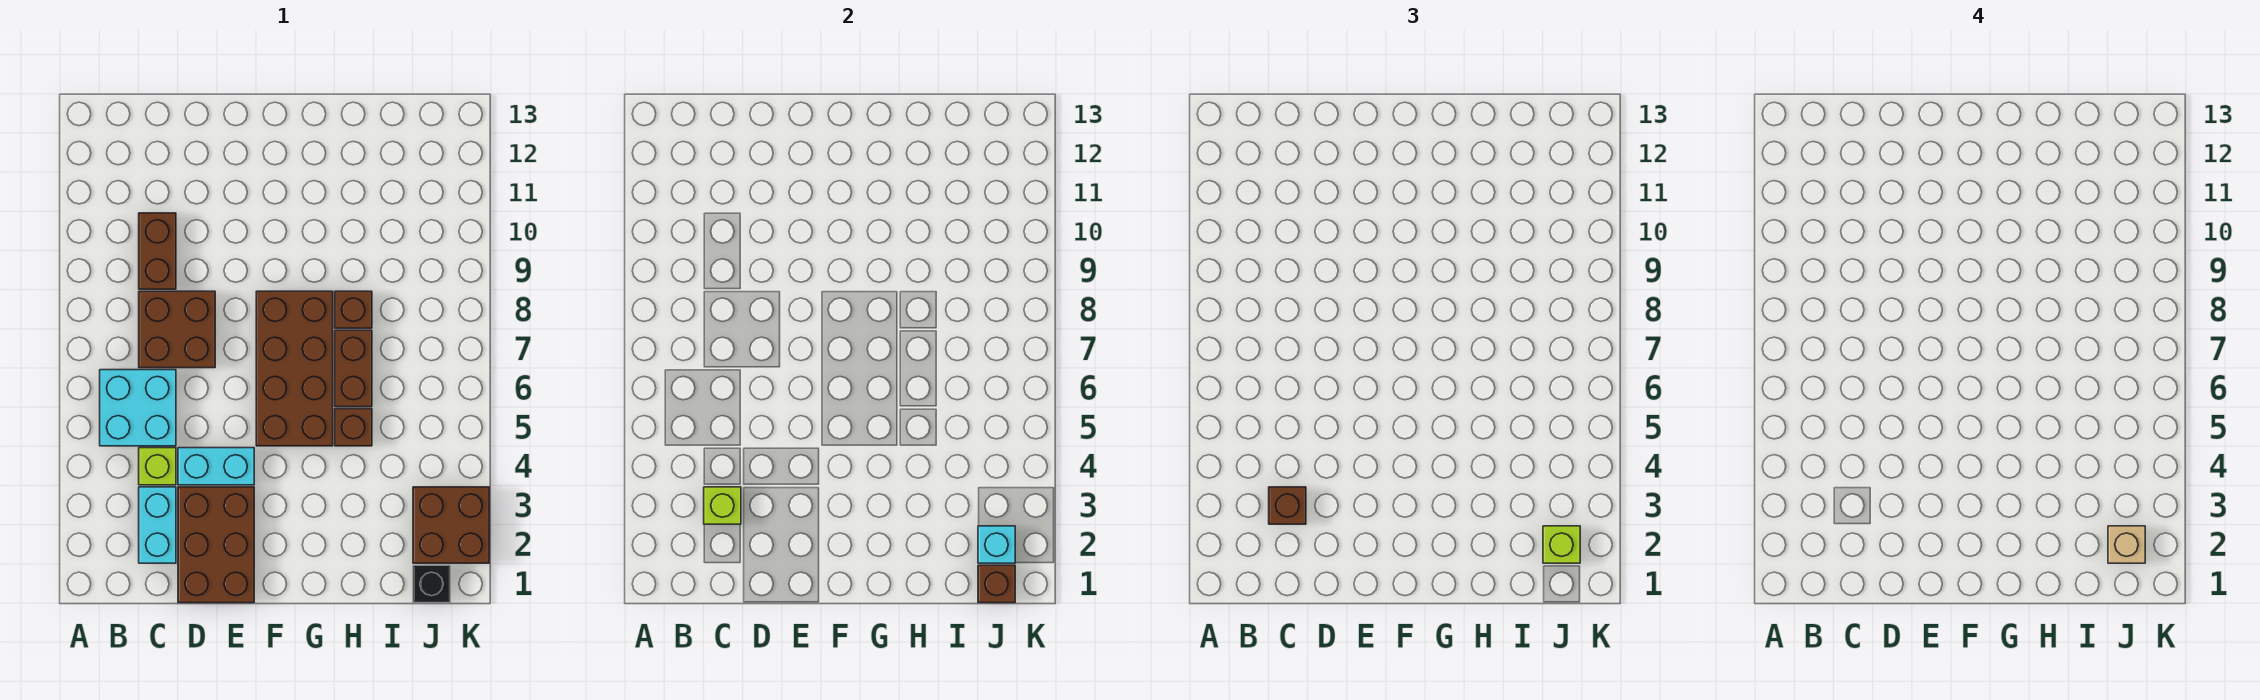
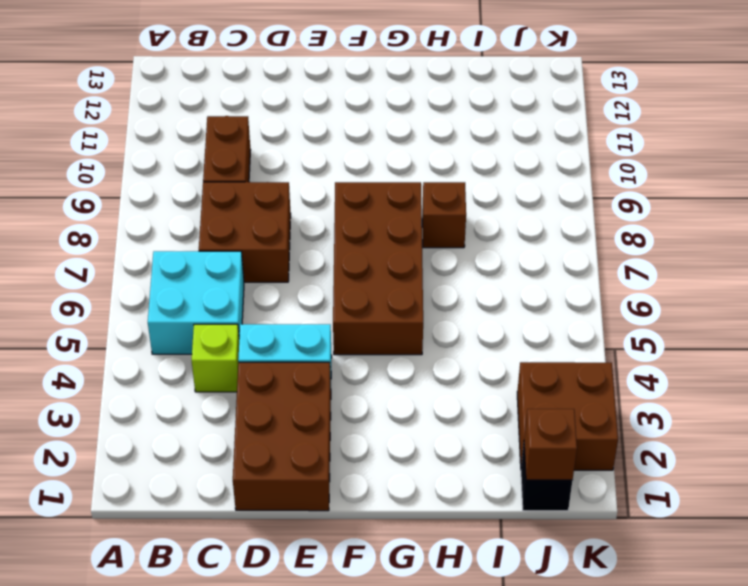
none -> cyan brick C2:C3 level 1
none -> brown brick H5 level 1
none -> brown brick H6:H7 level 1

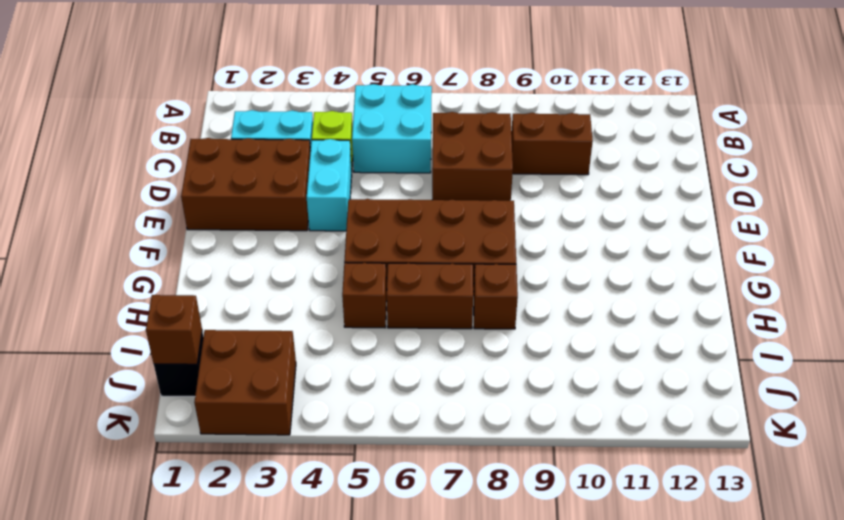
none -> lime brick C3 level 2
none -> cyan brick J2 level 2
none -> brown brick C3 level 3

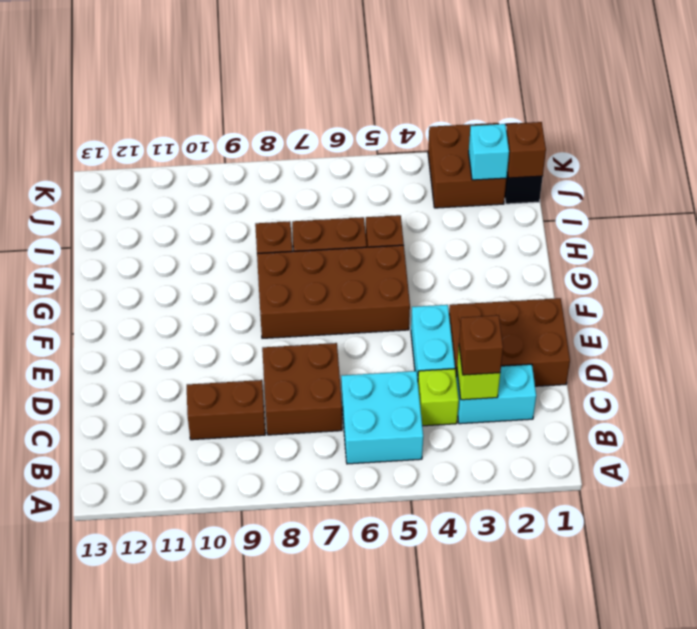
none -> lime brick J2 level 3
none -> tan brick J2 level 4

